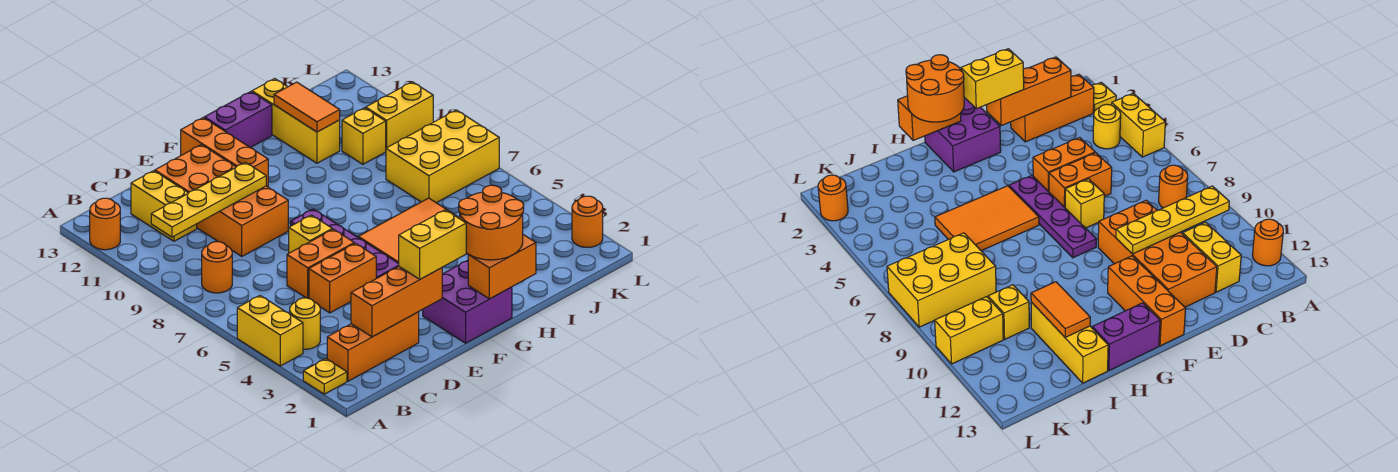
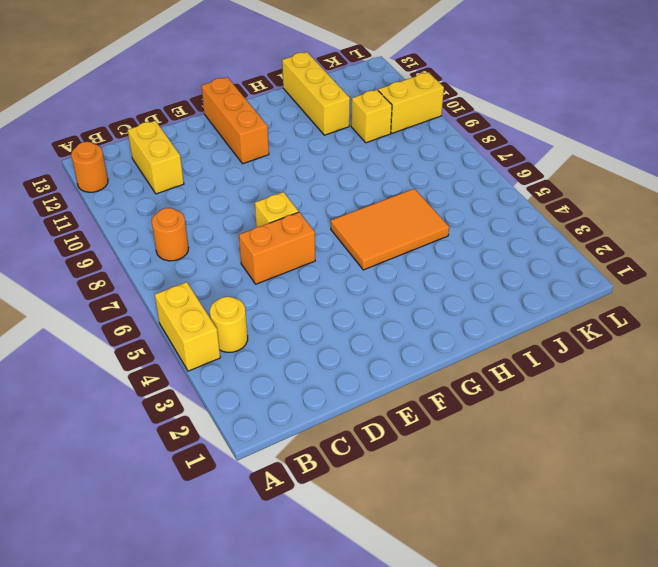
none -> yellow plate A2 level 1
none -> orange brick B2:D2 level 1
none -> orange brick D5:E5 level 1

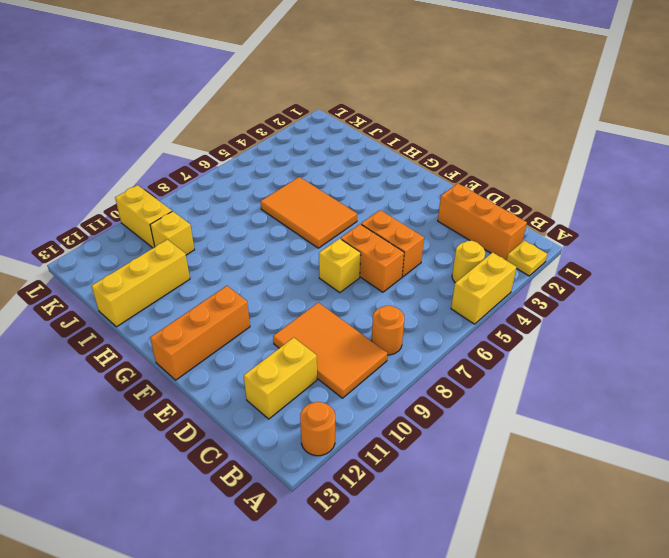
orange tile B9:D10 level 1 -> orange brick D9:E12 level 1
none -> purple brick F1:G2 level 1
none -> purple plate F5:F8 level 1
none -> purple brick G13:H13 level 1

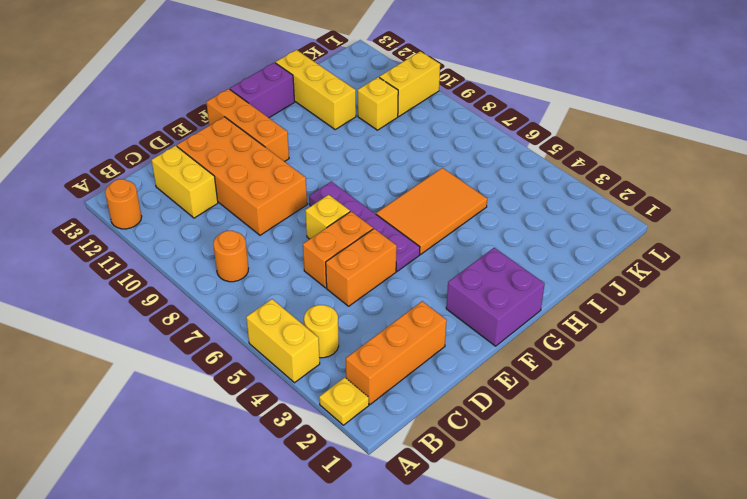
none -> yellow brick J7:L8 level 1
none -> orange round brick L2 level 1
none -> yellow plate B10:E10 level 2

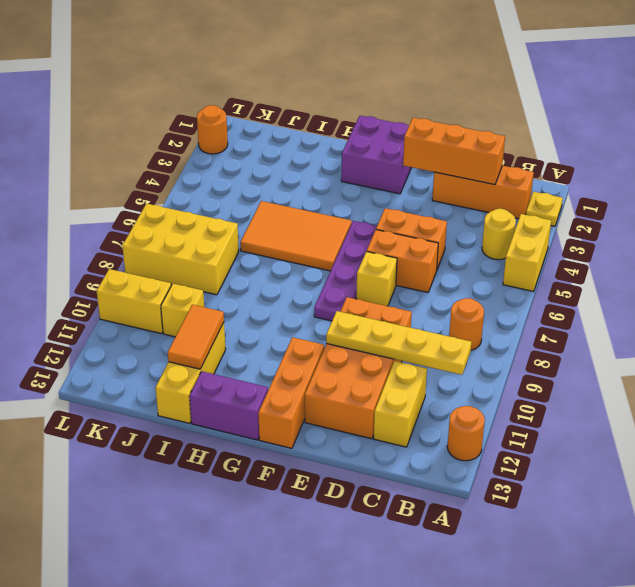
none -> orange brick G1:H1 level 2
none -> yellow brick E2:F2 level 3
none -> orange round brick G1:H2 level 3

